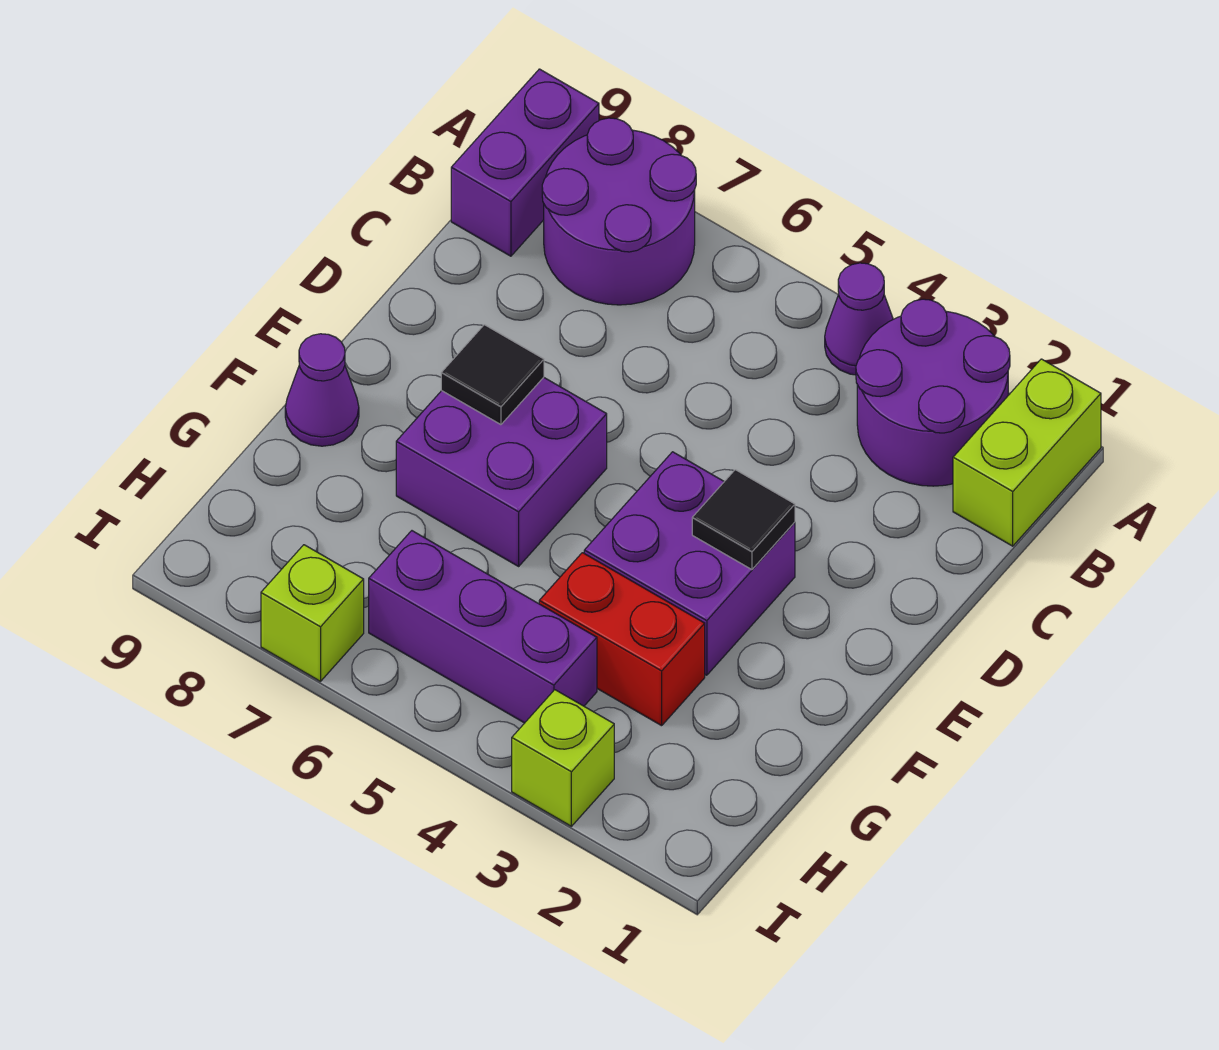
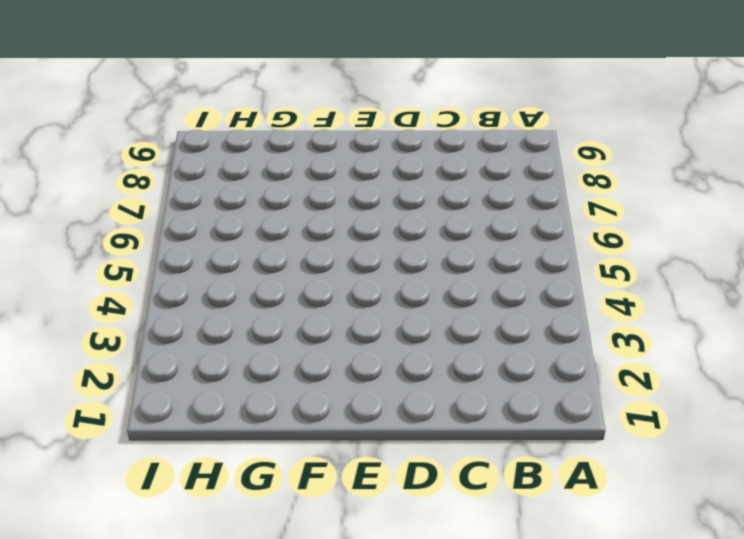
none -> lime brick A1:B1 level 1
none -> purple round brick A2:B3 level 1
none -> purple cone A4 level 1

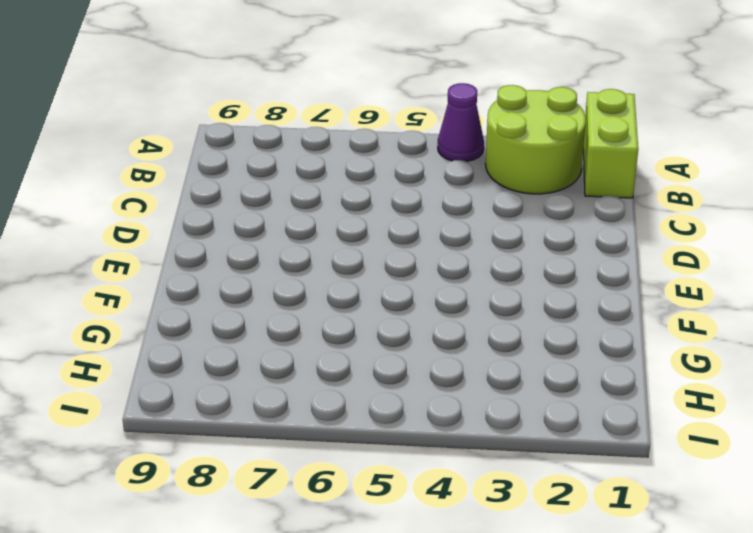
lime round brick A2:B3 level 1 -> purple round brick A2:B3 level 1
none -> purple round brick A7:B8 level 1
none -> purple brick A9:B9 level 1
none -> purple brick E3:F4 level 1

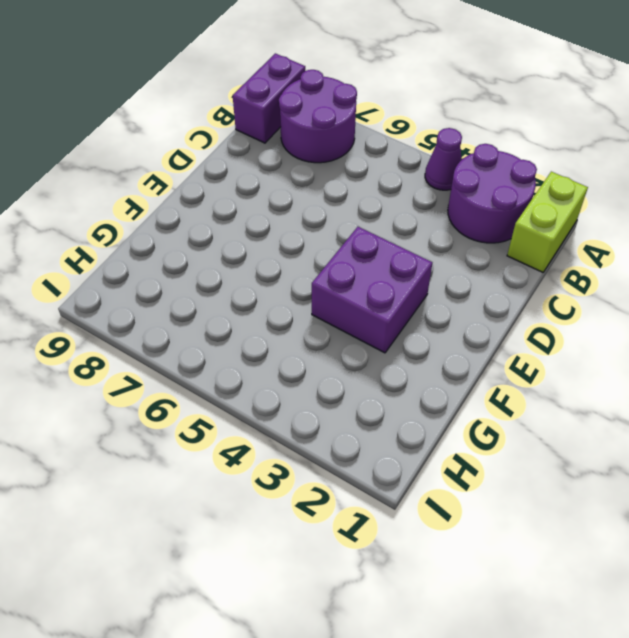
none -> purple brick E6:F7 level 1
none -> purple cone F9 level 1
none -> red brick G3:G4 level 1

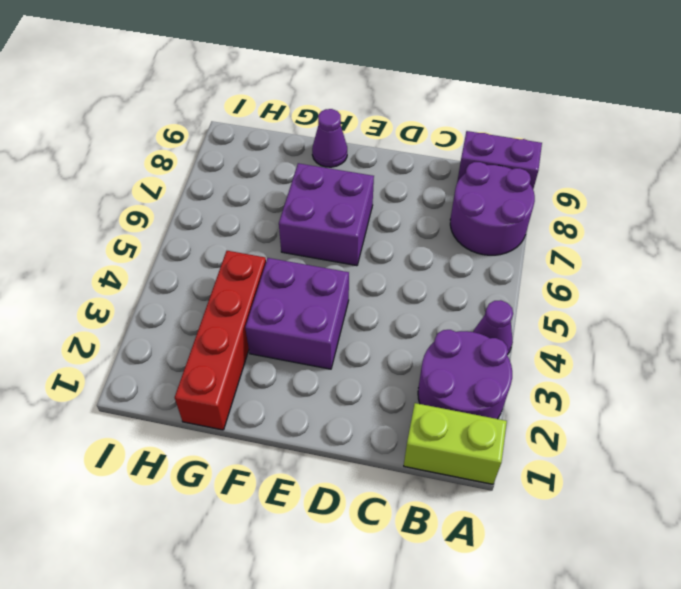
red brick G1:G4 level 1 -> red brick G3:G4 level 1
none -> purple brick H4:H6 level 1
none -> lime brick I3 level 1
none -> lime brick I7 level 1

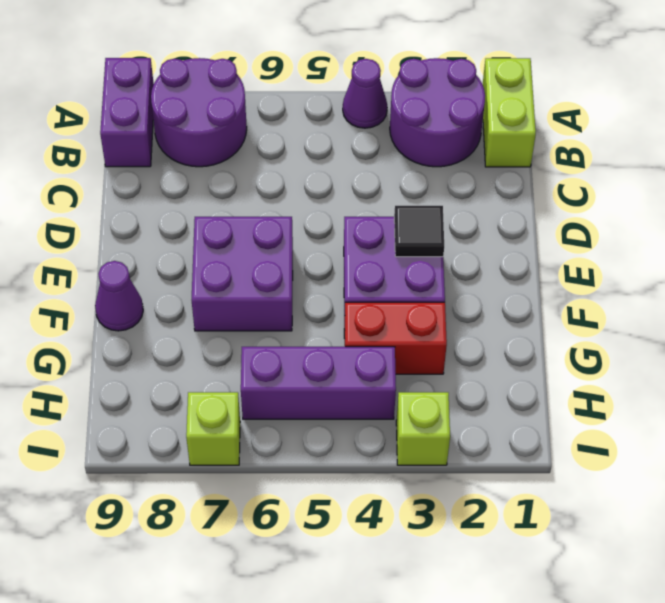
none -> black tile E7 level 2

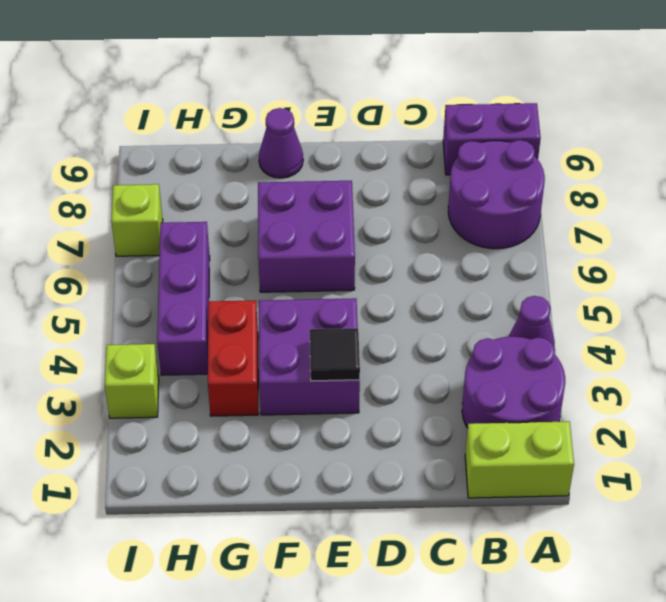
none -> black tile E7 level 2

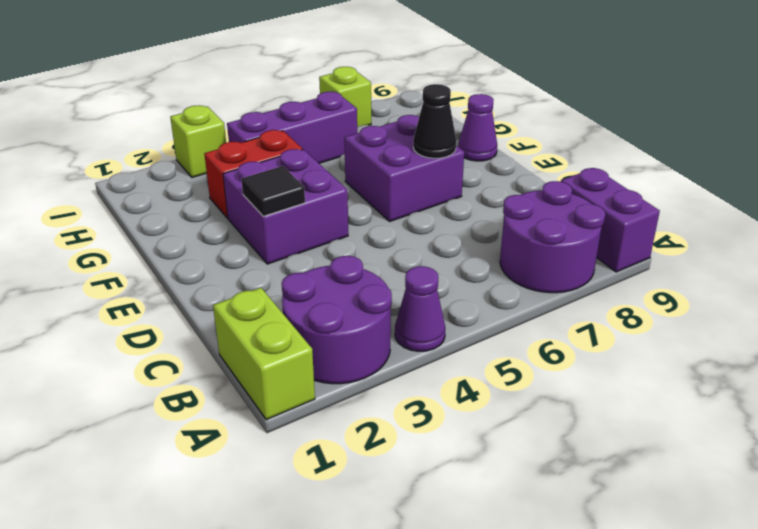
black cone E7 level 2 -> black tile E7 level 2

